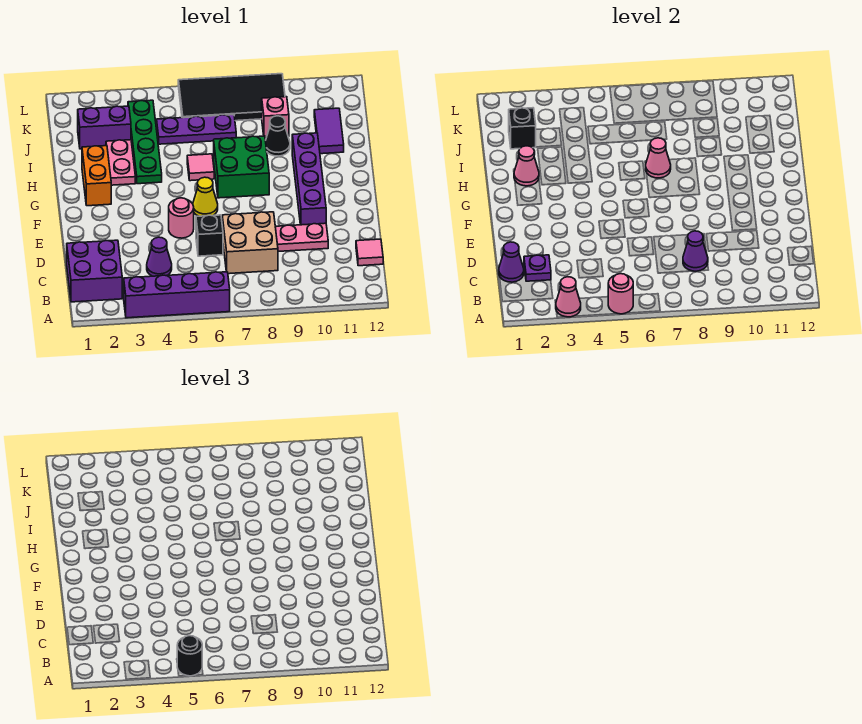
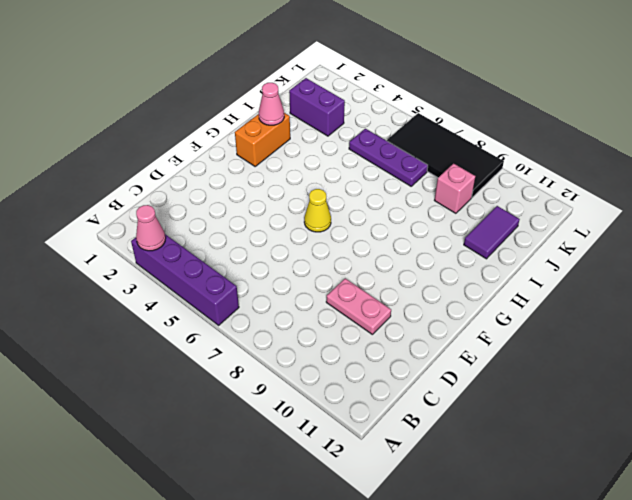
none -> purple brick B1:C2 level 1
none -> purple cone C4 level 1
none -> tan brick C7:D8 level 1
none -> pink tile C12 level 1

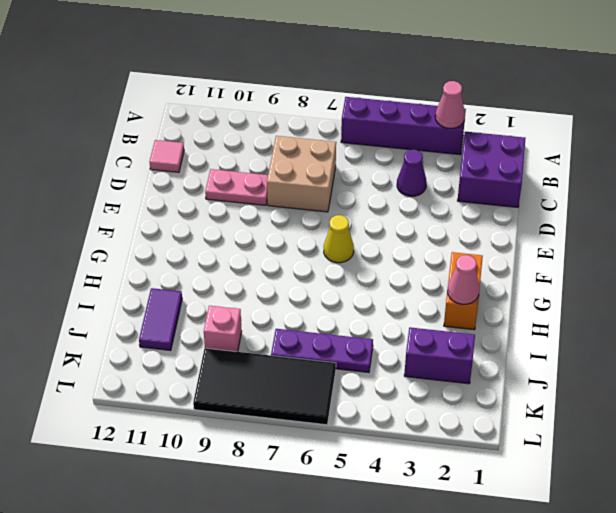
none -> black brick D6 level 1
none -> pink round brick E5 level 1
none -> purple brick E10:H10 level 1
none -> green brick G7:H8 level 1

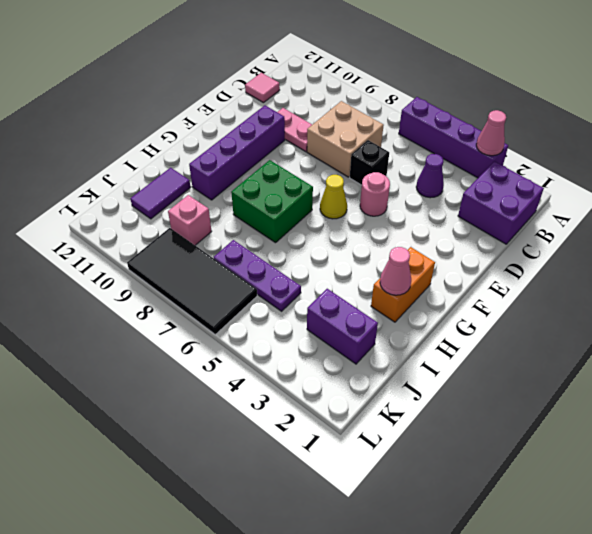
none -> pink plate H3:I3 level 1
none -> green plate H4:K4 level 1
none -> pink tile H6 level 1
none -> black cone I9 level 1

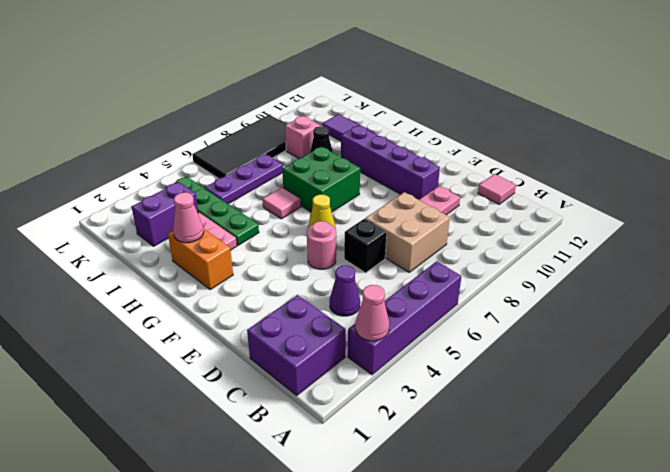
none -> pink round brick A5 level 2
none -> purple cone C1 level 2
none -> purple plate C2 level 2
none -> purple cone C8 level 2

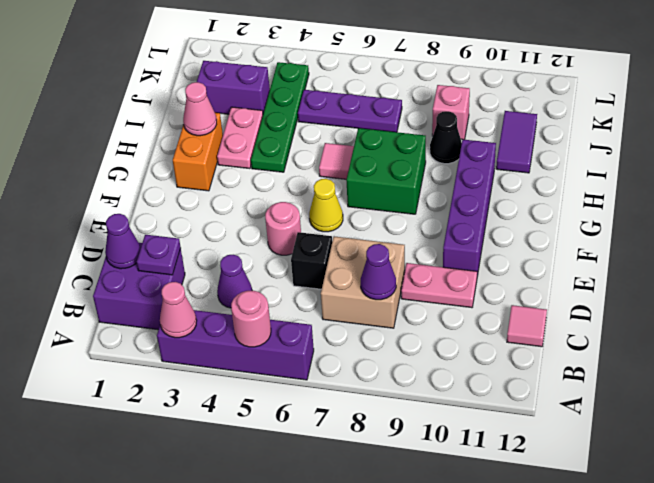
none -> black tile K6:L9 level 1
none -> pink cone H7 level 2
none -> black brick J2 level 2
none -> black round brick A5 level 3

